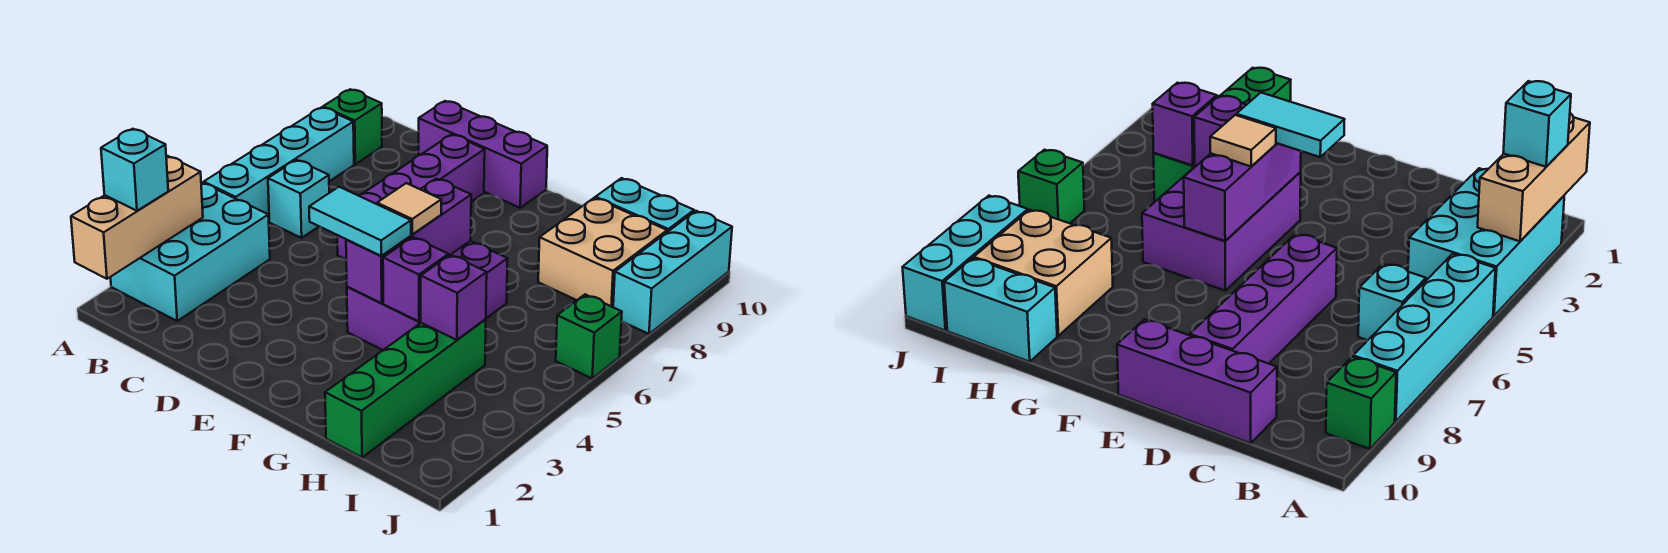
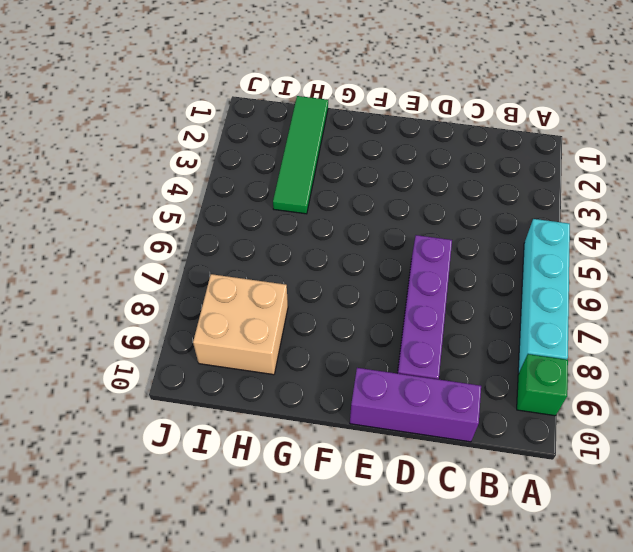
green tile H1:H4 level 1 -> green brick H1:H4 level 1
none -> cyan brick A2:B4 level 1
none -> cyan brick B6 level 1
none -> purple brick F4:G6 level 1

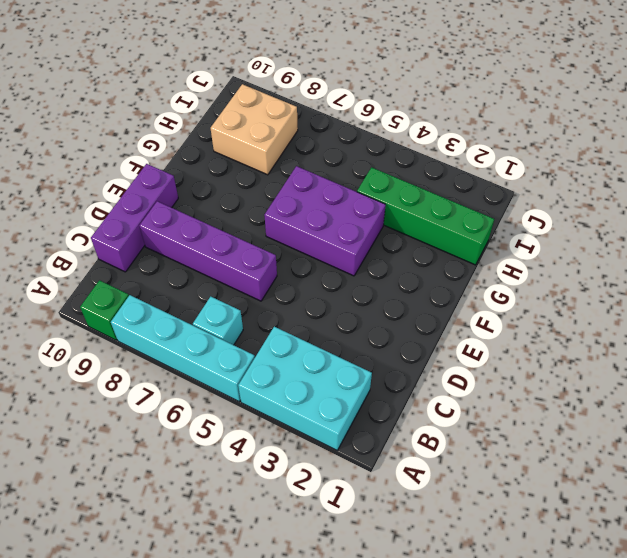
none -> cyan brick H10:I10 level 1
none -> green brick J6 level 1
none -> cyan brick J8:J10 level 1

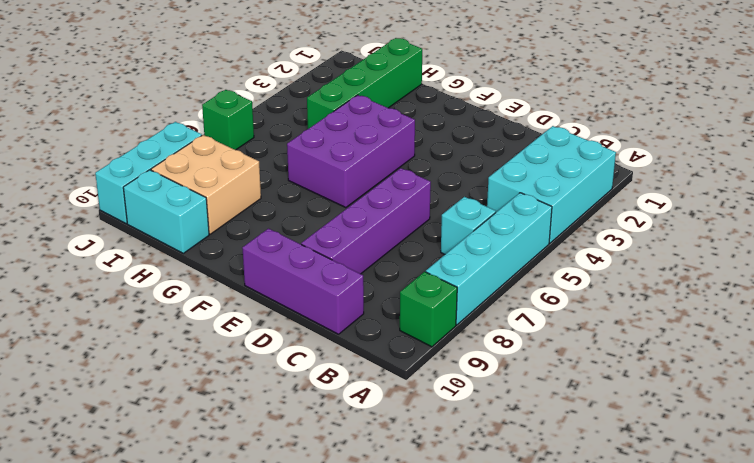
none -> tan brick A1:A3 level 2
none -> purple brick F4:F6 level 2
none -> purple brick G4 level 2

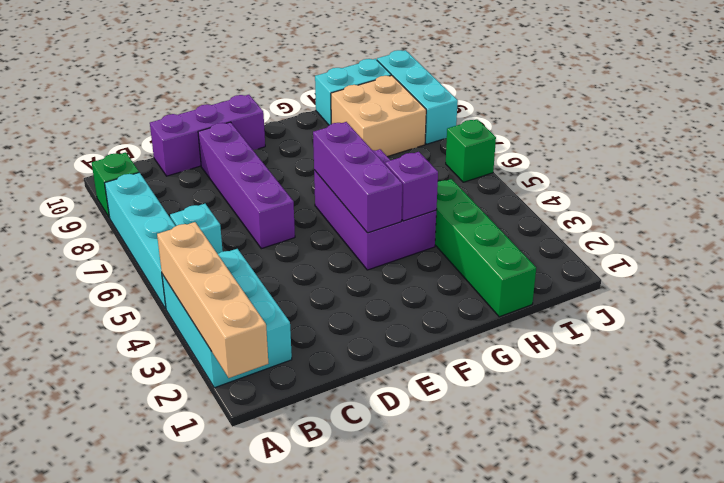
tan brick A1:A4 level 2 -> tan brick A1:A3 level 2
none -> purple brick H4 level 2
none -> cyan brick A2 level 3
none -> cyan tile E4:F4 level 3

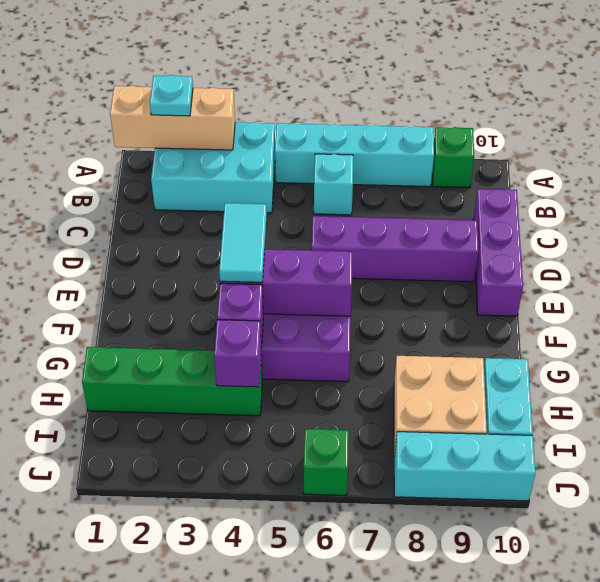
cyan plate A2 level 3 -> cyan brick A2 level 3
none -> tan tile F5 level 3

